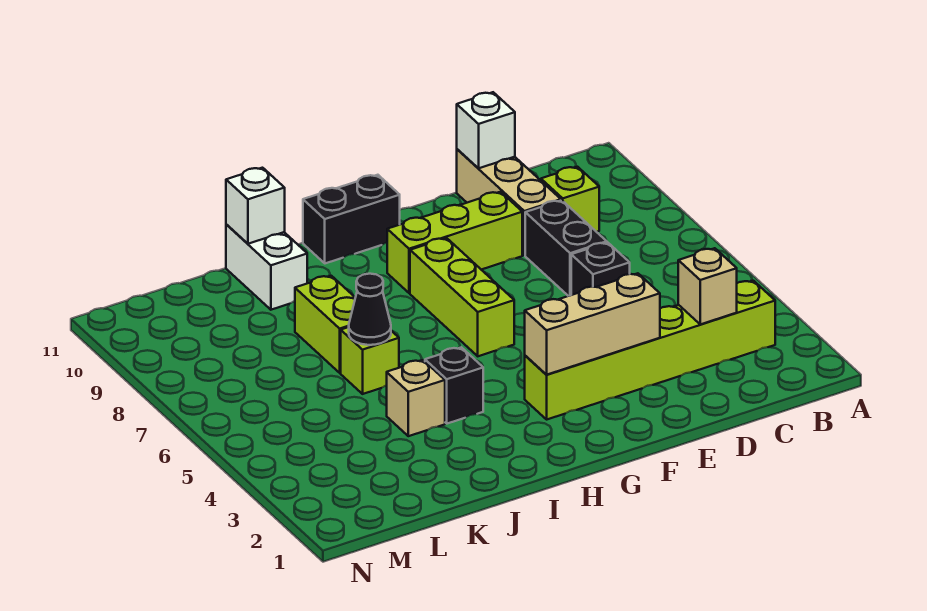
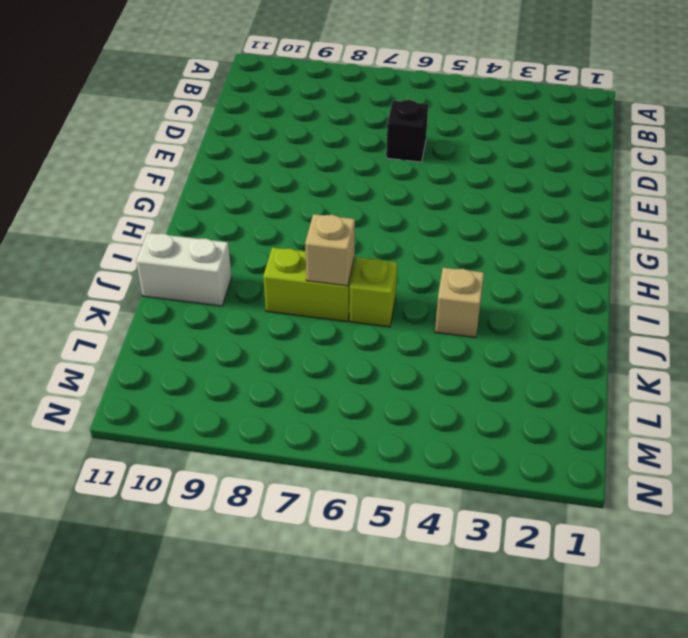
tan brick J7 level 2 -> tan brick C3 level 2
none -> lime brick B3:G3 level 1
none -> lime brick C9 level 1
none -> black brick D7:D8 level 1

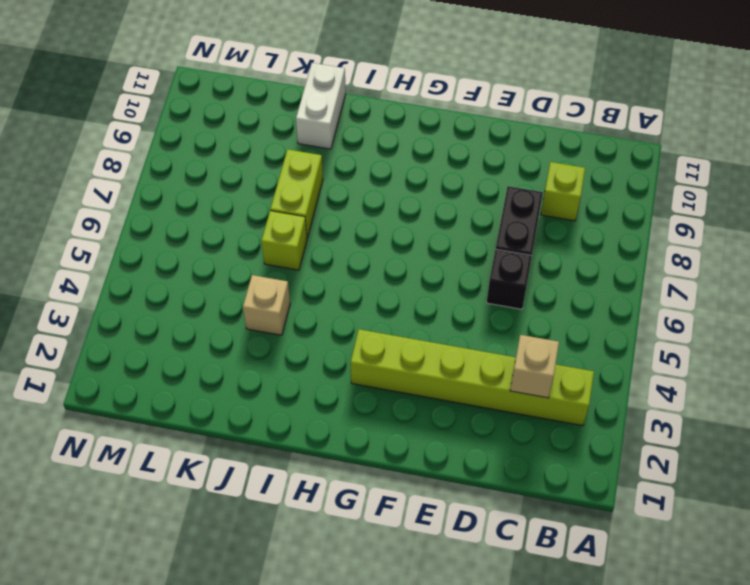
none -> tan brick D9:D11 level 1
none -> lime brick E9:G9 level 1
none -> lime brick G6:G8 level 1

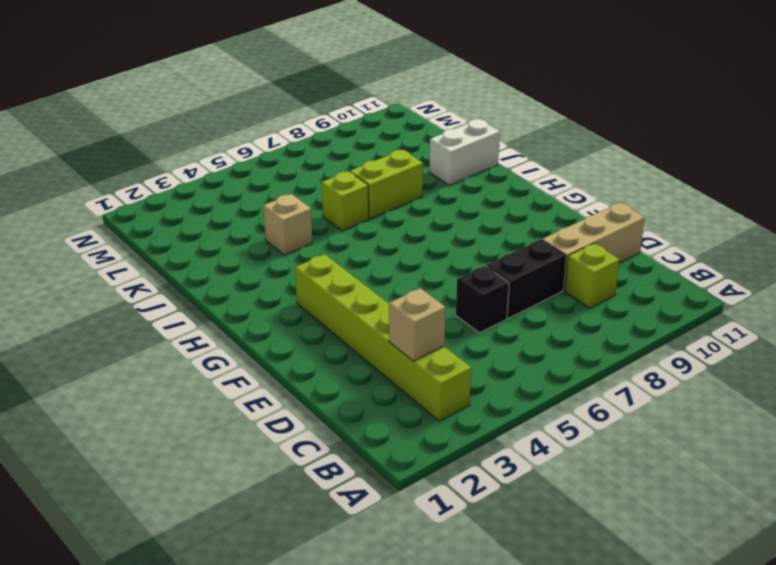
none -> lime brick E9:G9 level 1
none -> lime brick G6:G8 level 1
none -> black brick G11:H11 level 1

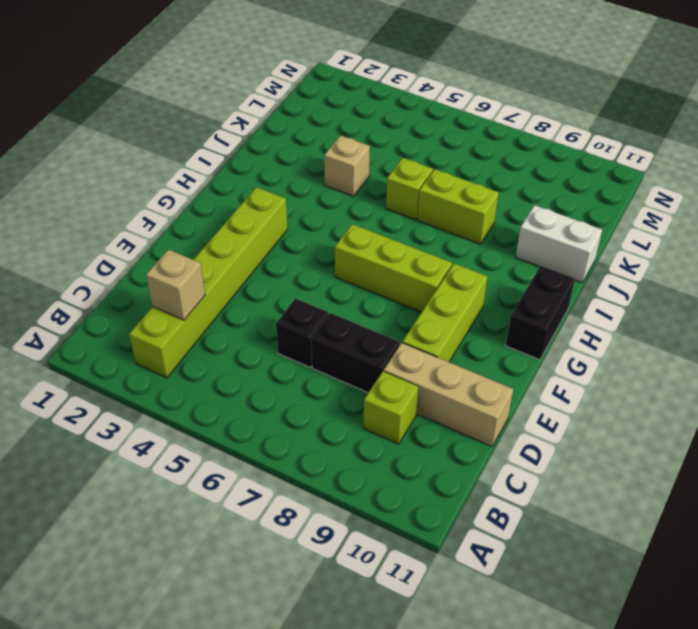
none -> black brick I4 level 1
none -> white brick D11 level 2
none -> tan brick E3:G3 level 2

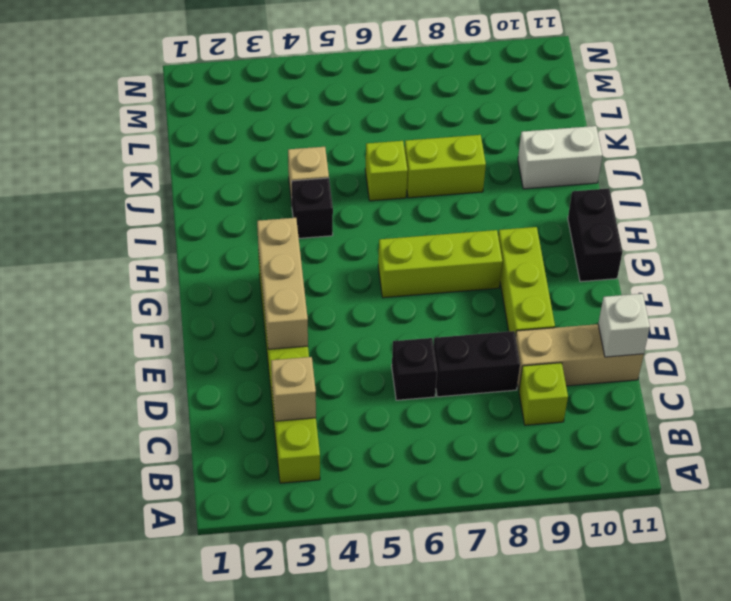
none -> black cone J6 level 2
none -> white brick J11 level 2

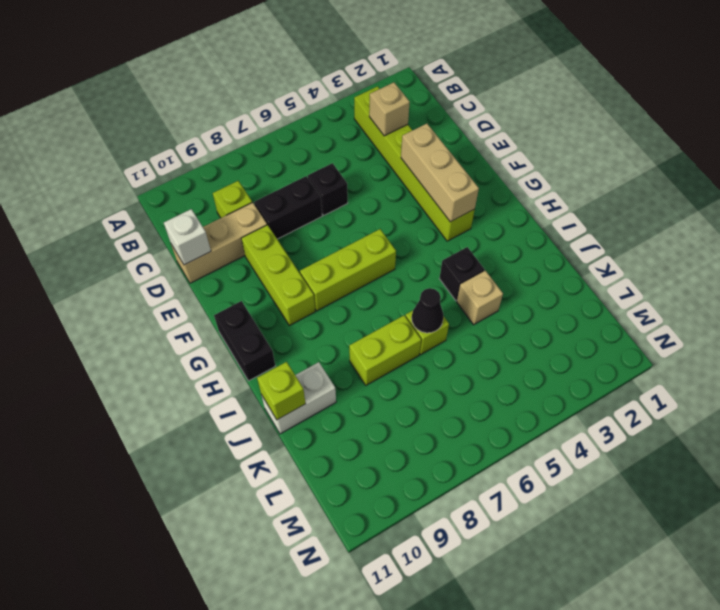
lime brick J11 level 2 -> white brick J11 level 2

